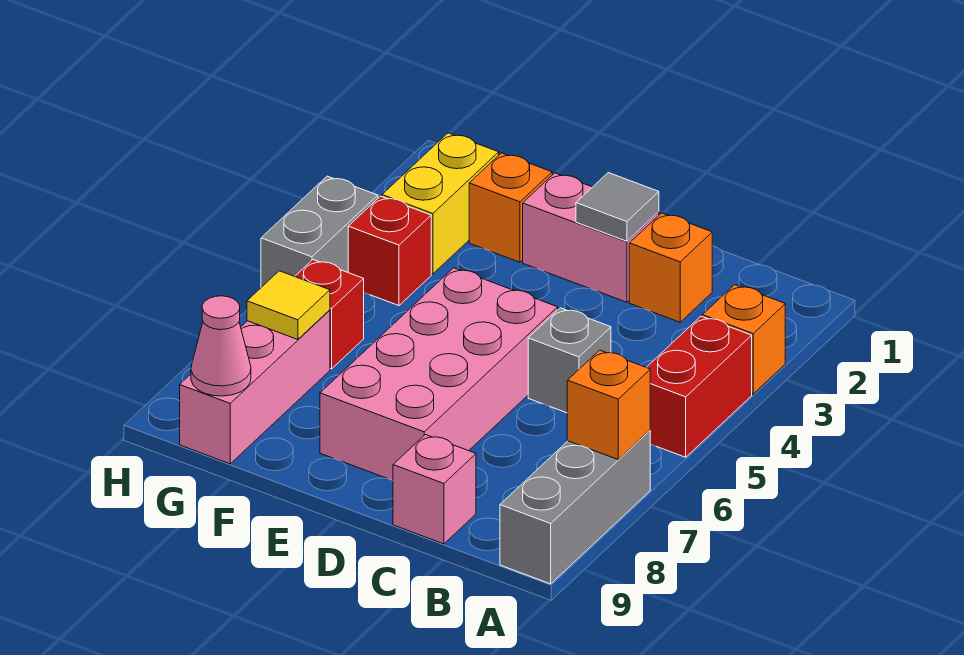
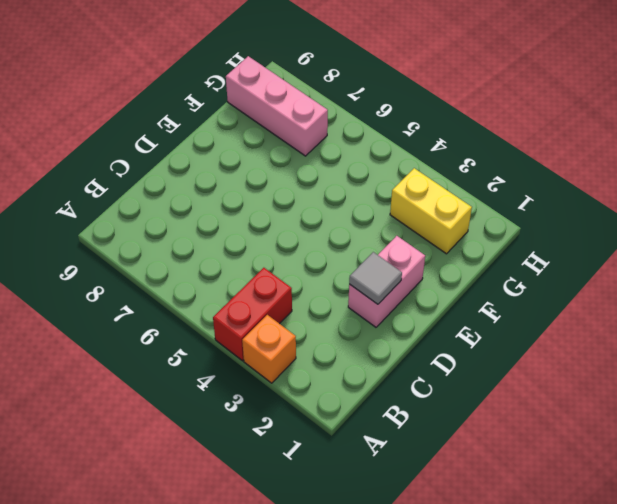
red brick A4:B4 level 1 -> red brick A4:A5 level 1
none -> grey brick A7:A9 level 1
none -> orange brick C2 level 1
none -> grey brick C5 level 1

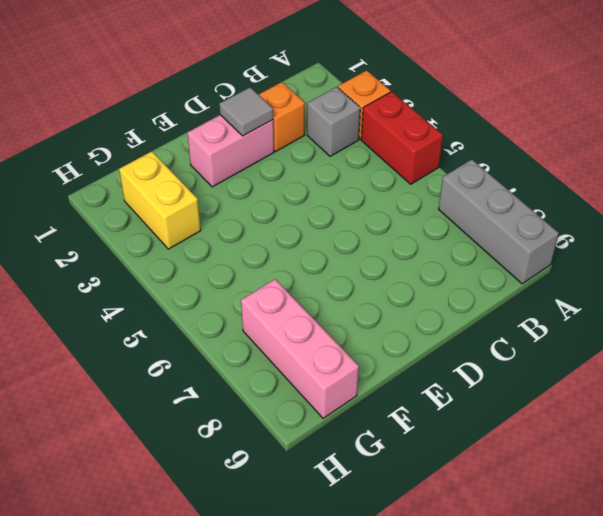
grey brick B3 level 1 -> grey brick C5 level 1
none -> pink brick C9 level 1
none -> pink brick D5:E8 level 1
none -> orange brick F2 level 1

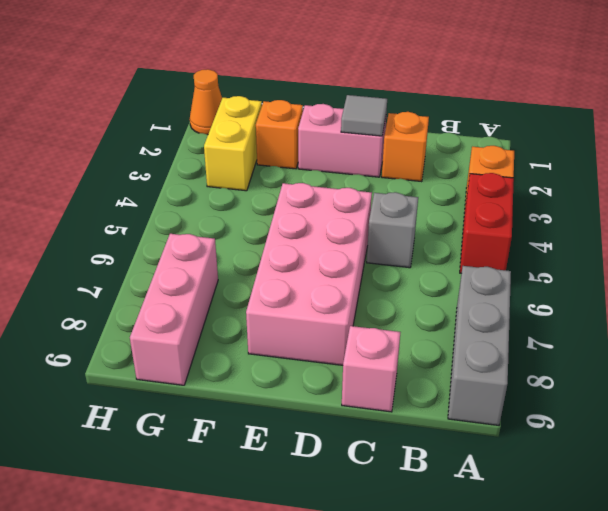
orange cone H1 level 1 -> none
none -> red brick G4 level 1
none -> red brick G6 level 1
none -> grey brick H4:H5 level 1

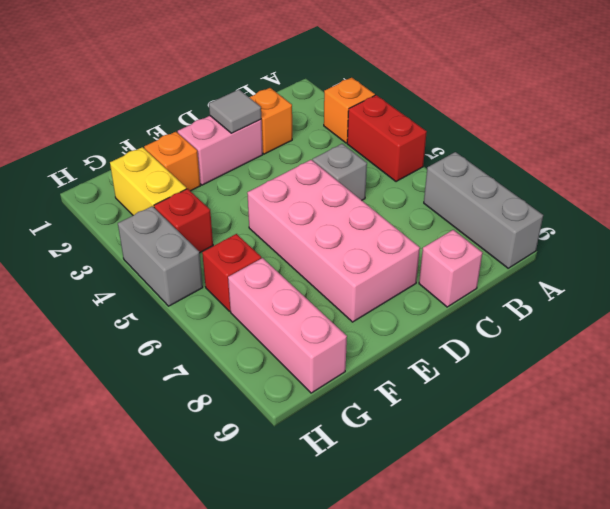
none -> orange brick A7 level 2
none -> yellow tile G7 level 2
none -> pink cone G9 level 2

